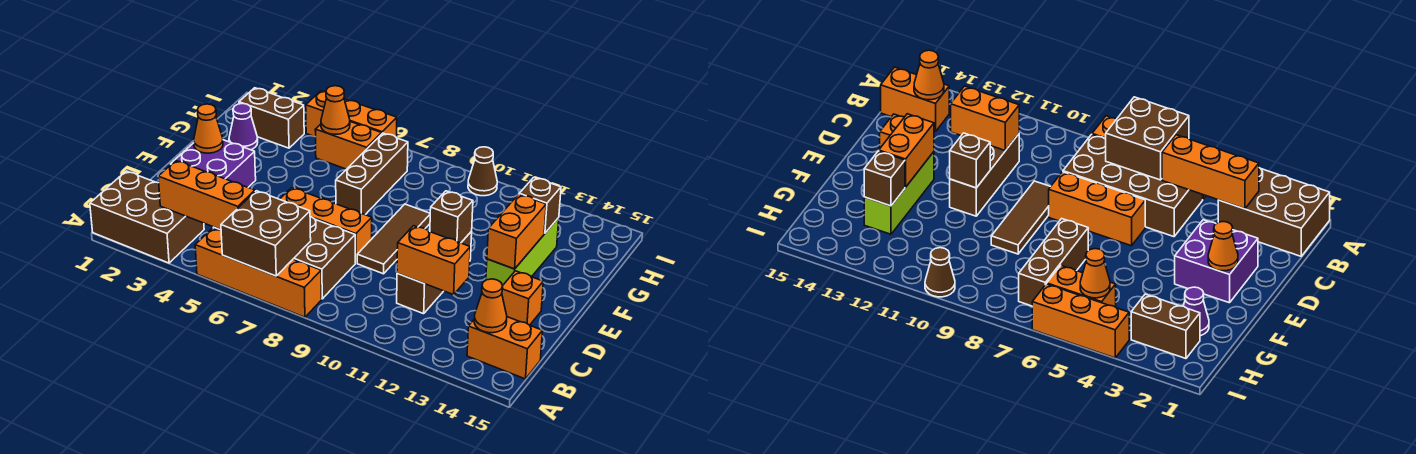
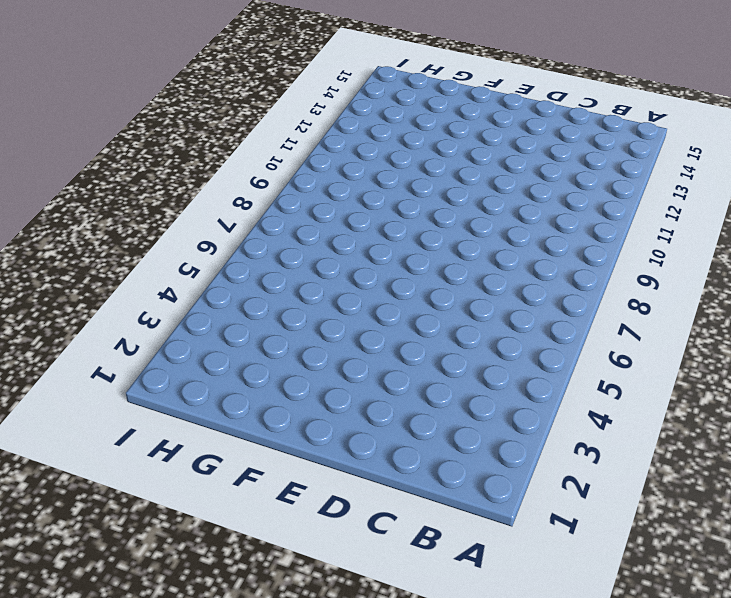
none -> brown brick A1:B3 level 1
none -> orange brick A5:A8 level 1
none -> brown brick B5:C8 level 1

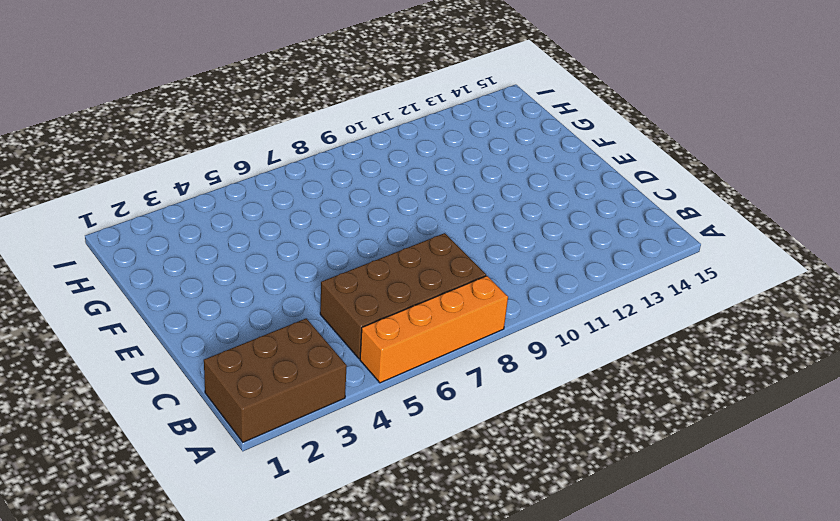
none -> orange brick B14:B15 level 1
none -> brown brick C11:E11 level 1
none -> purple brick D2:E3 level 1

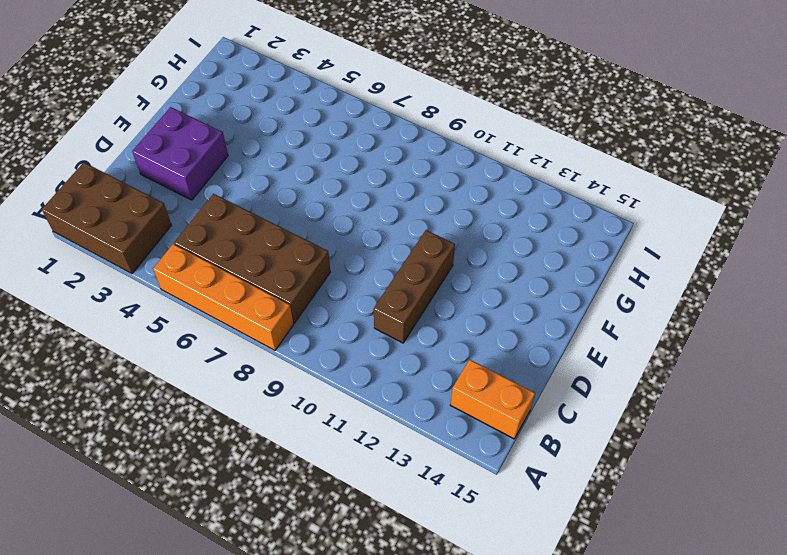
none -> orange brick D6:D8 level 1
none -> brown tile D9:F9 level 1
none -> orange brick D14 level 1

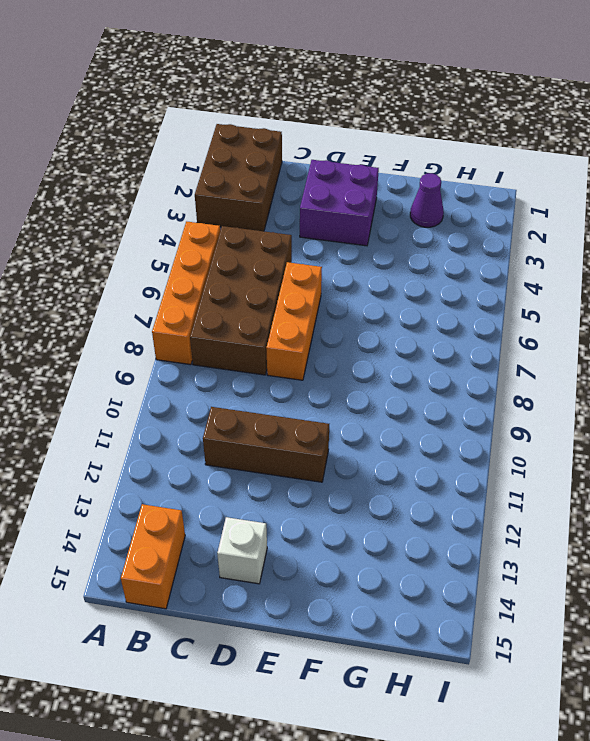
white brick D14 level 1 -> orange brick D14 level 1
none -> brown tile D9:F9 level 1
none -> lime brick E13:G13 level 1
none -> brown brick F7:H7 level 1

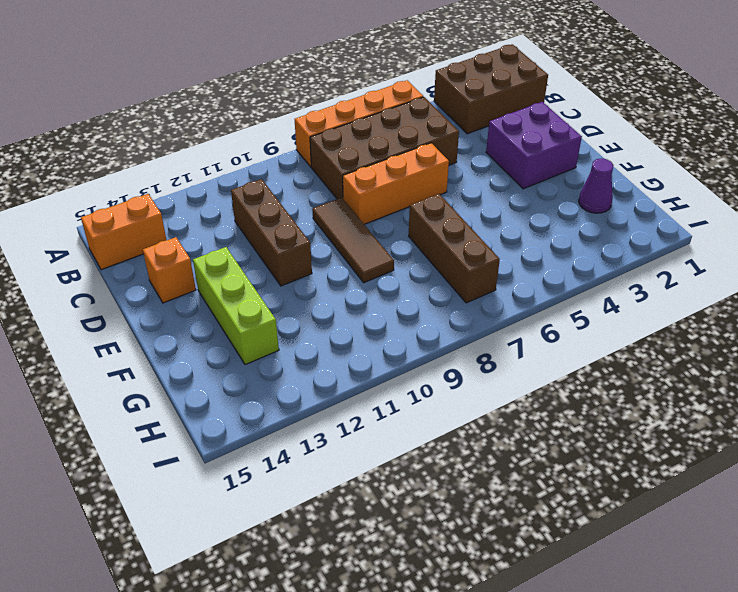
none -> brown brick H2:H3 level 1
none -> orange brick H5:H6 level 1
none -> orange brick I4:I6 level 1

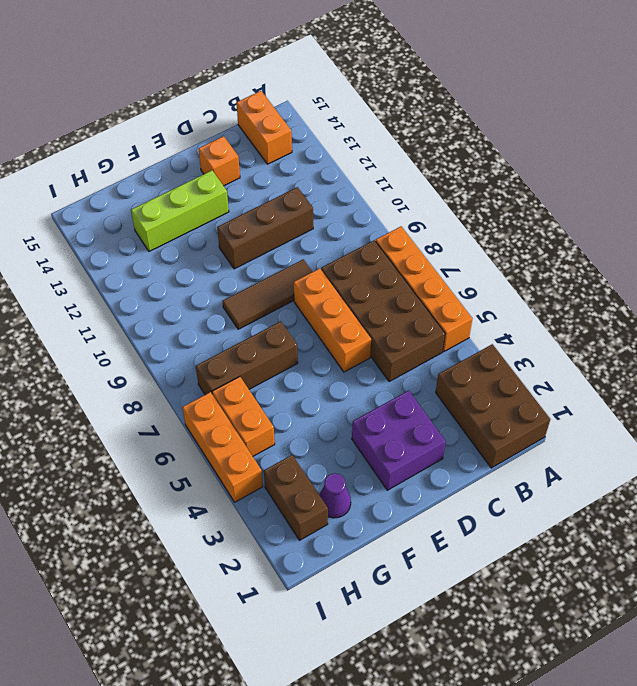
none -> brown cone I10 level 1
none -> brown brick A6:B7 level 2
none -> orange brick B3:B5 level 2

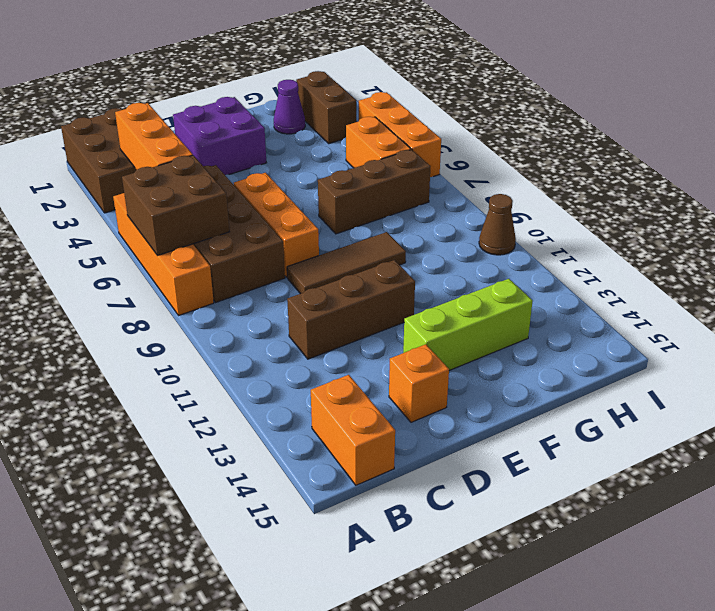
none -> orange cone B14 level 2
none -> orange brick C11:C12 level 2
none -> orange cone E2 level 2

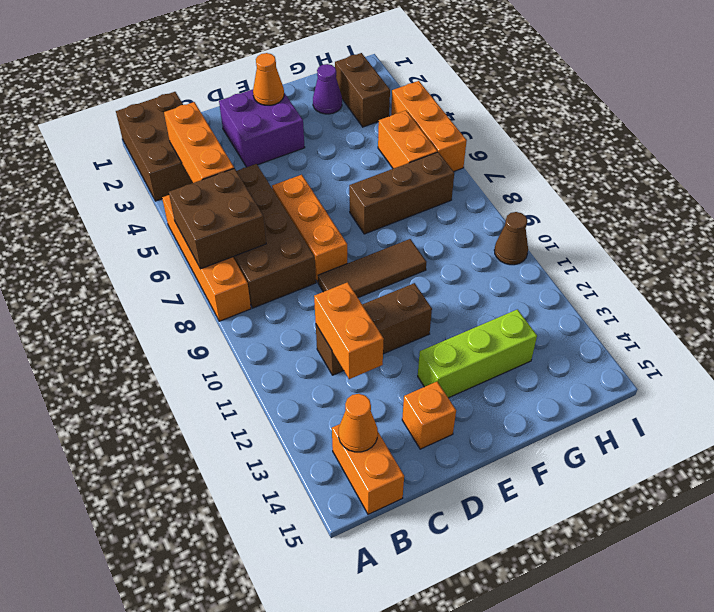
none -> brown brick E11 level 2
none -> orange brick E13:F13 level 2
none -> brown brick G13 level 2

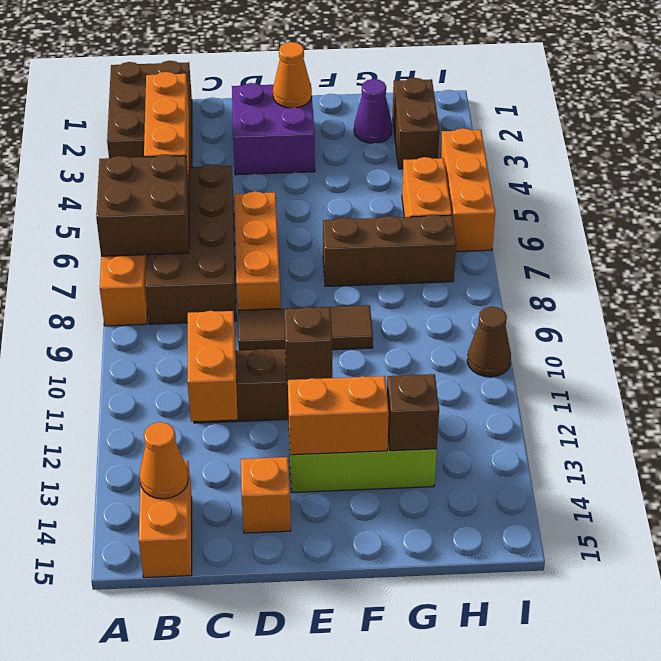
none -> orange cone H5 level 2

